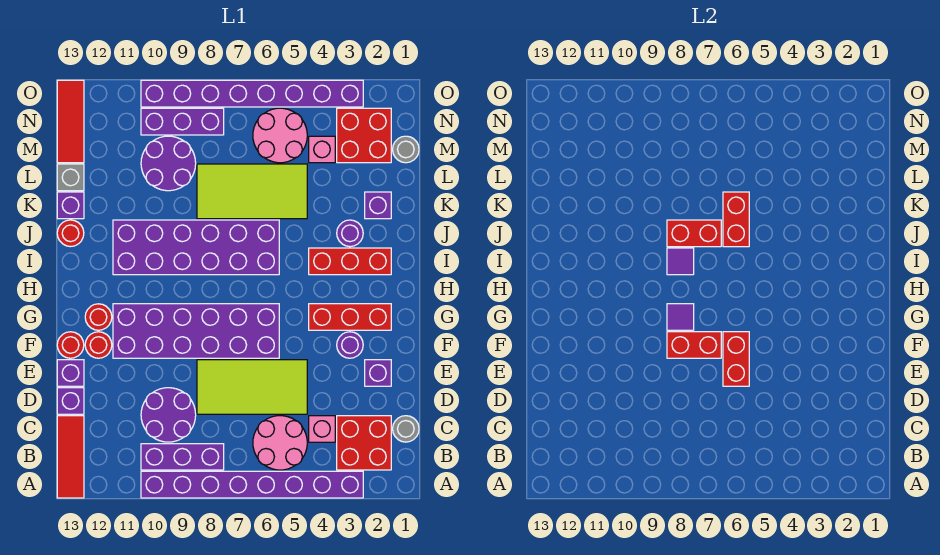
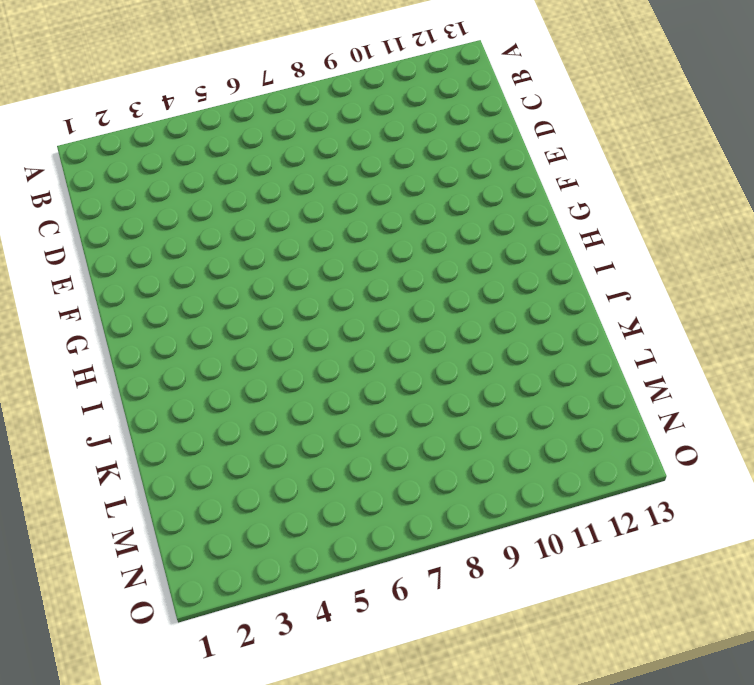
none -> purple brick A3:A10 level 1
none -> red tile A13:C13 level 1
none -> red brick B2:C3 level 1
none -> pink round brick B5:C6 level 1

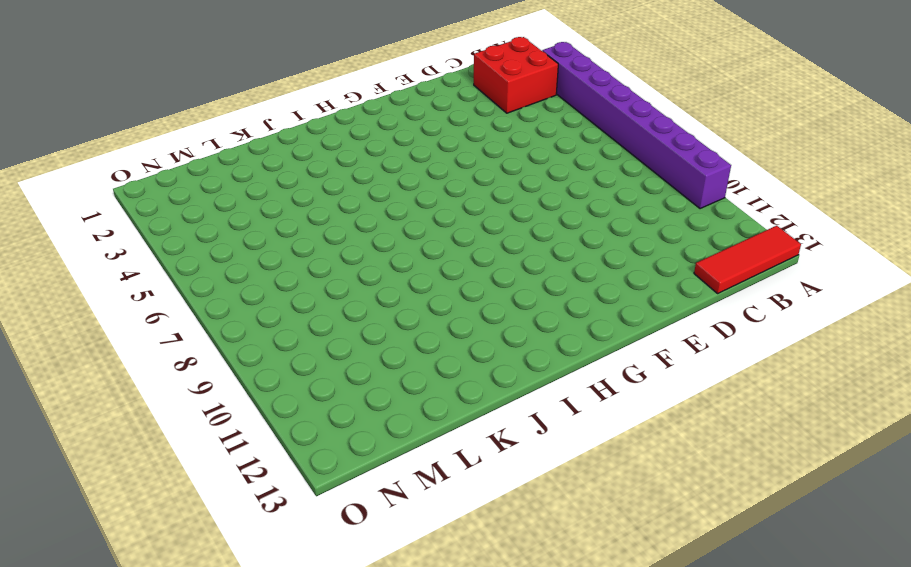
none -> pink round brick B5:C6 level 1
none -> purple brick B8:B10 level 1
none -> grey round brick C1 level 1
none -> pink brick C4 level 1

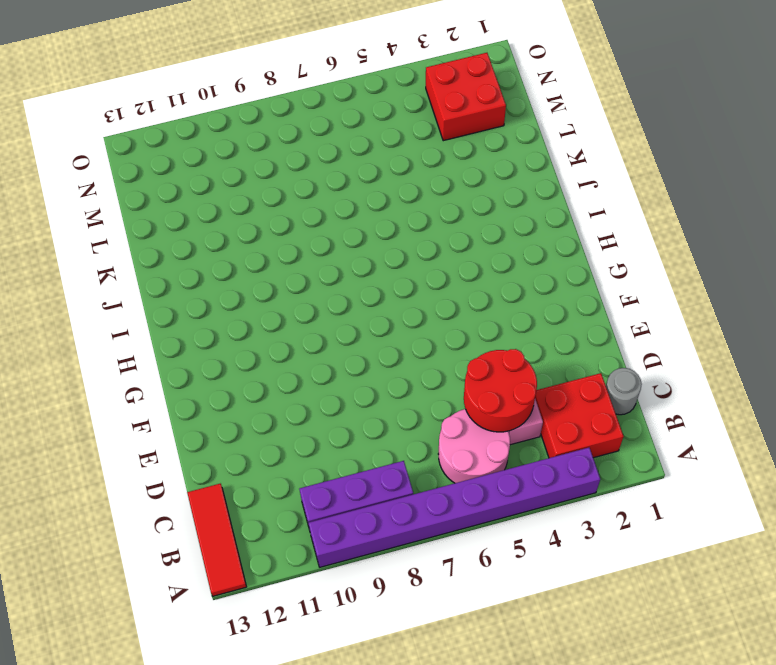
red round brick C4:D5 level 2 -> none
none -> purple round brick C9:D10 level 1
none -> lime tile D5:E8 level 1
none -> purple brick D13 level 1
none -> purple brick E2 level 1

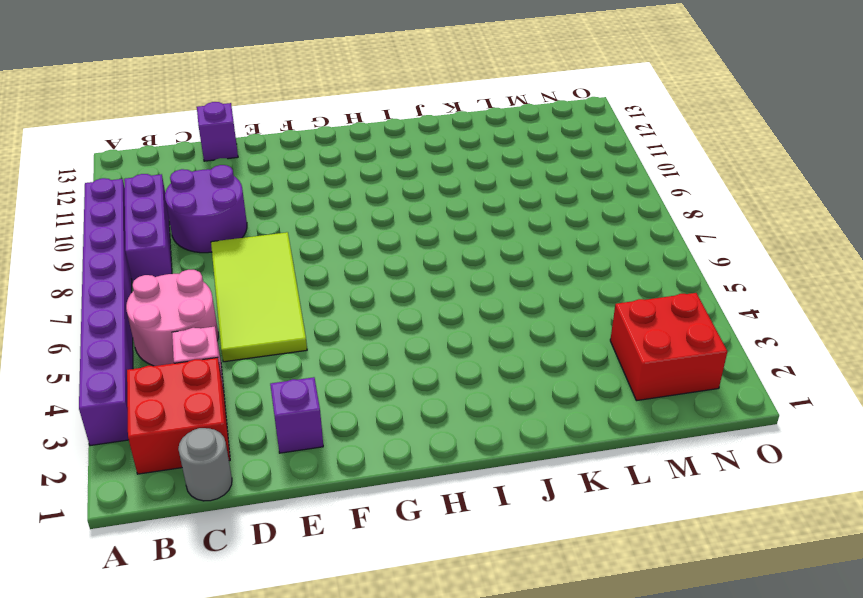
none -> red tile A13:C13 level 1
none -> purple brick E13 level 1
none -> purple round brick F3 level 1
none -> purple brick F6:G11 level 1

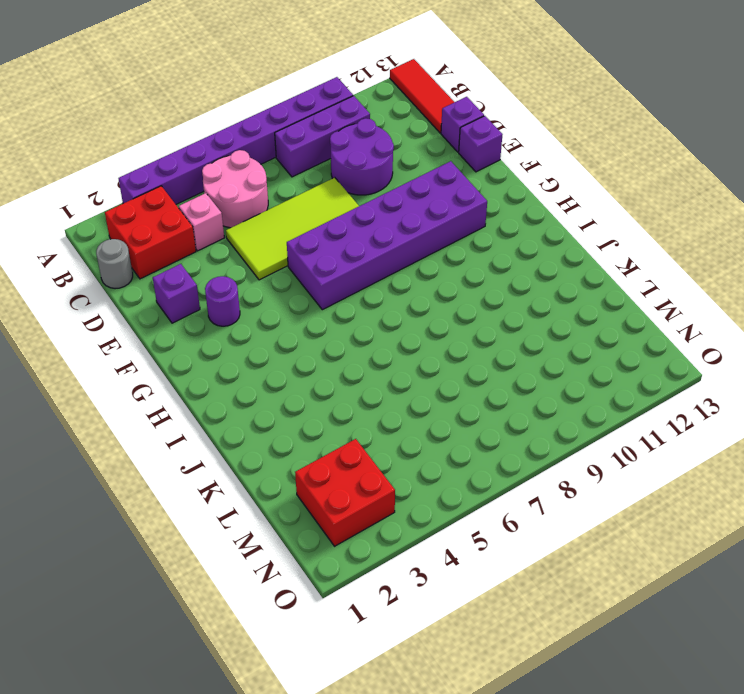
none -> red round brick F12 level 1
none -> red round brick F13 level 1
none -> red brick G2:G4 level 1
none -> red round brick G12 level 1

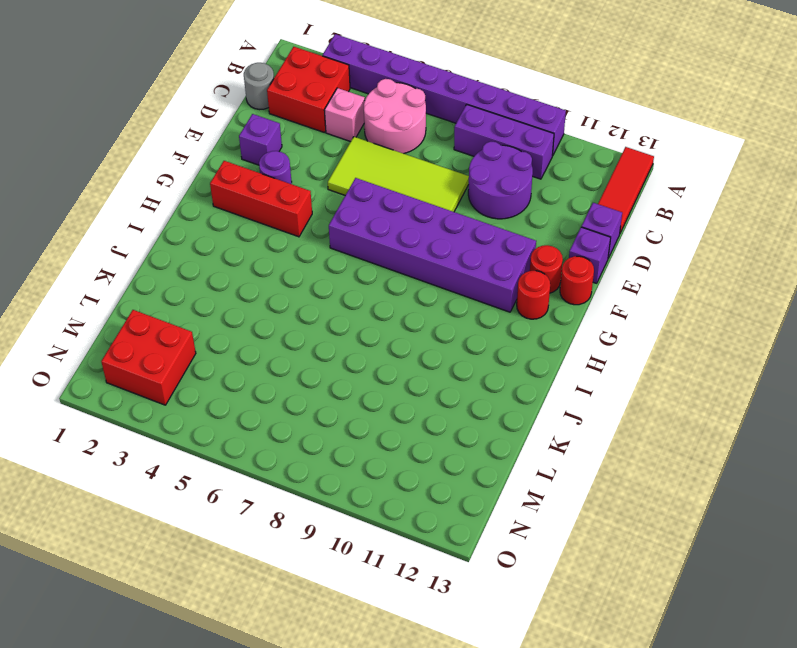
none -> red brick I2:I4 level 1
none -> purple brick I6:J11 level 1
none -> purple round brick J3 level 1
none -> red round brick J13 level 1

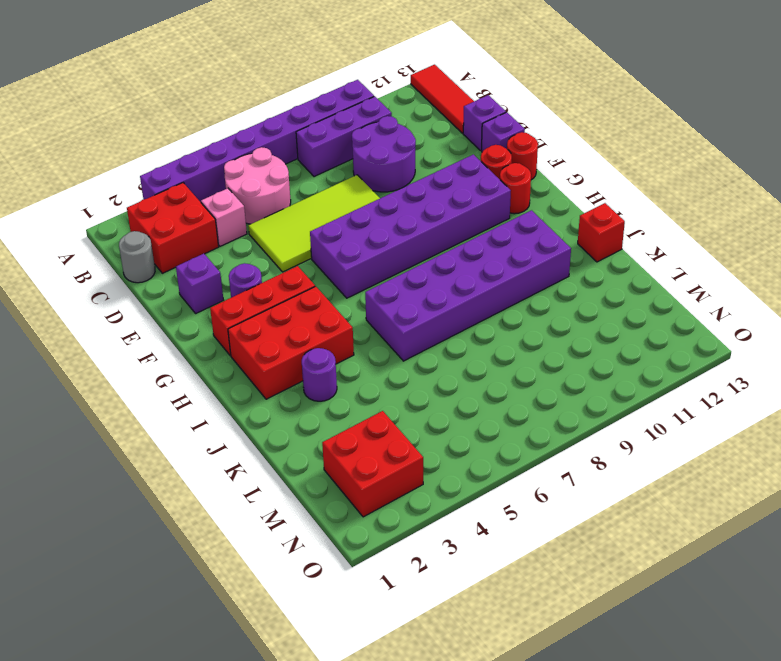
red brick H2:I4 level 1 -> red brick I2:I4 level 1
red brick J13 level 1 -> red round brick J13 level 1
none -> purple brick K2 level 1
none -> lime tile K5:L8 level 1
none -> purple brick K13 level 1
none -> purple round brick L9:M10 level 1

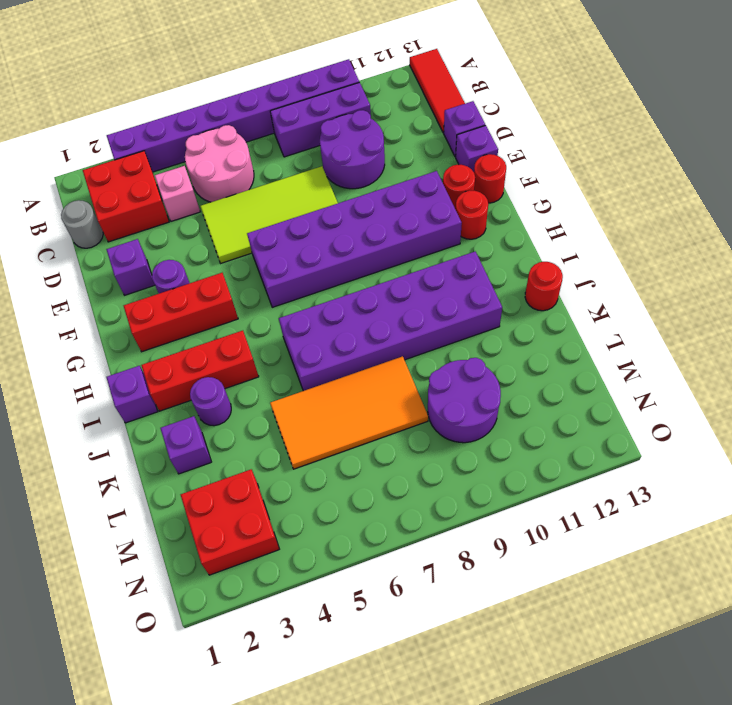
purple brick I1 level 1 -> purple brick K13 level 1
orange tile K5:L8 level 1 -> lime tile K5:L8 level 1
none -> grey brick L13 level 1
none -> grey round brick M1 level 1
none -> pink brick M4 level 1
none -> pink round brick M5:N6 level 1

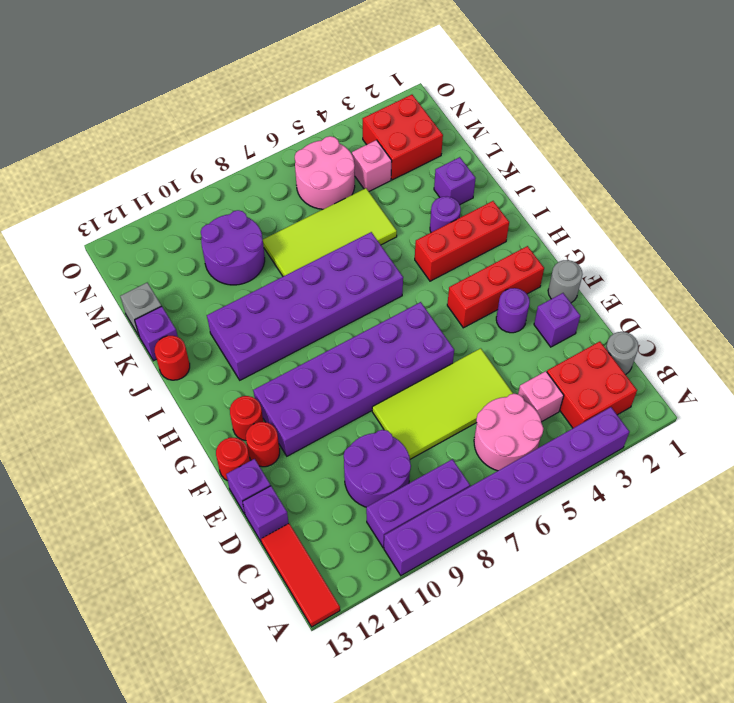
grey round brick F1 level 1 -> grey round brick M1 level 1
none -> red tile M13:O13 level 1
none -> purple brick N8:N10 level 1
none -> purple brick O3:O10 level 1
none -> red brick E6:F6 level 2

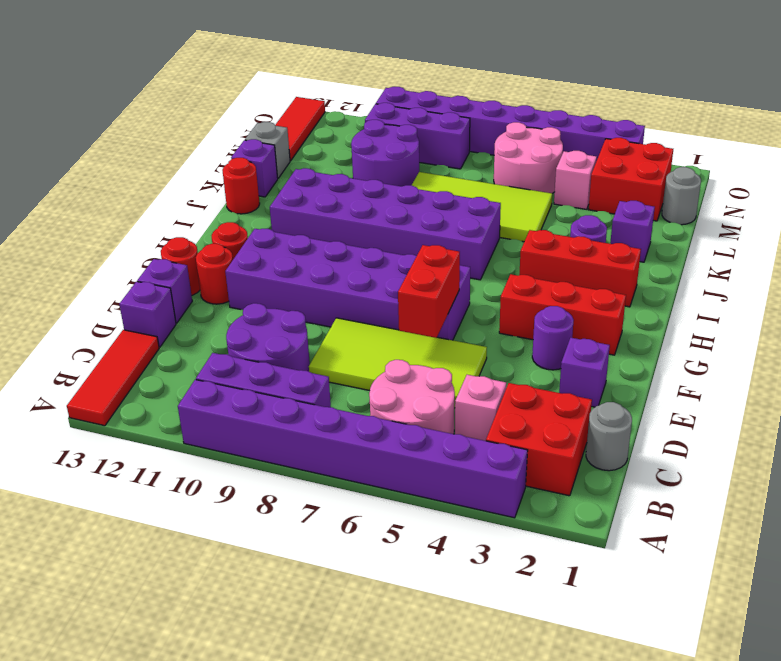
none -> red brick F7:F8 level 2
none -> purple tile G8 level 2
none -> purple tile I8 level 2
none -> red brick J6:K6 level 2

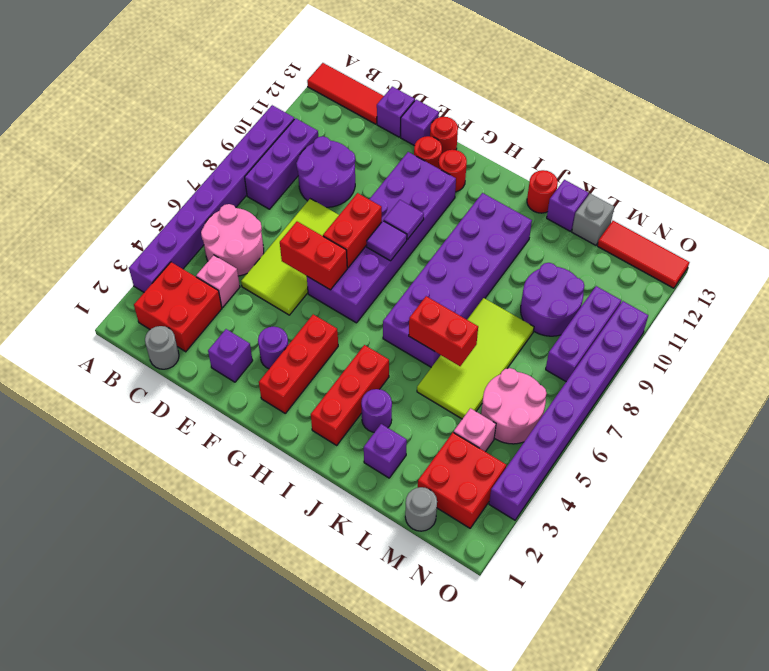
purple tile G9 level 2 -> purple tile I8 level 2
none -> red brick J7:J8 level 2

